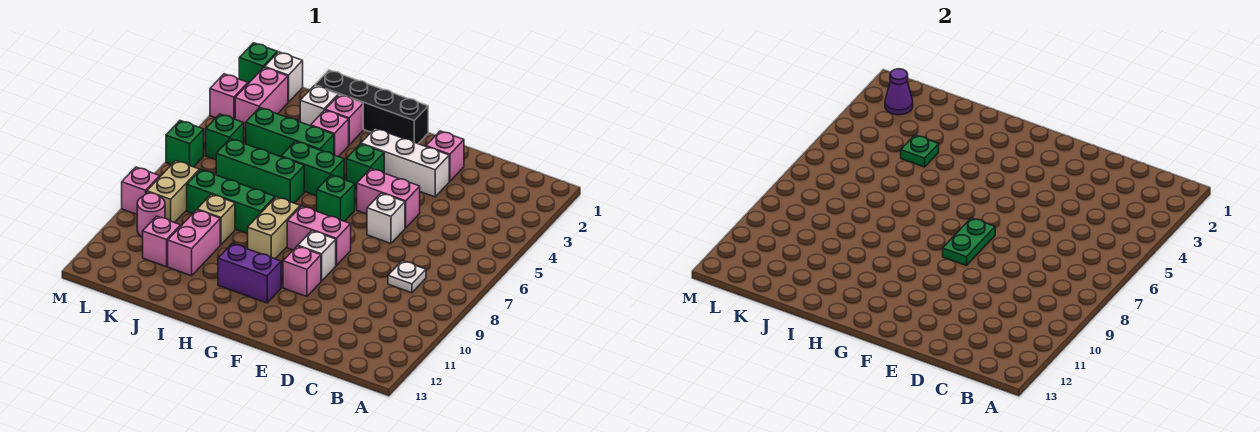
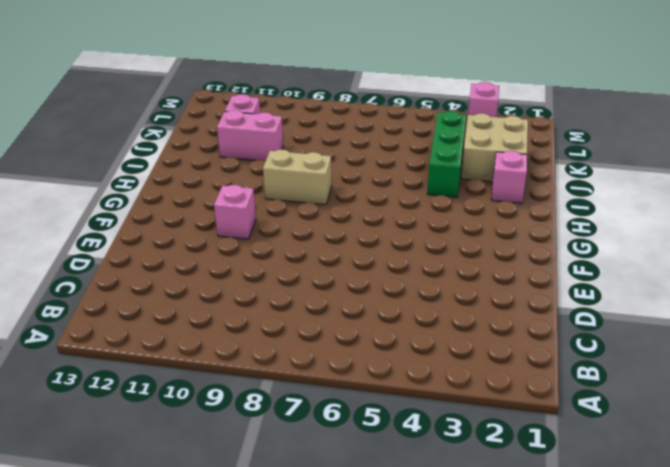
tan brick J2:K3 level 1 -> white brick J2 level 1
none -> white plate C8 level 1
none -> pink brick E2 level 1
none -> white brick E3:G3 level 1
none -> pink brick E5:F5 level 1

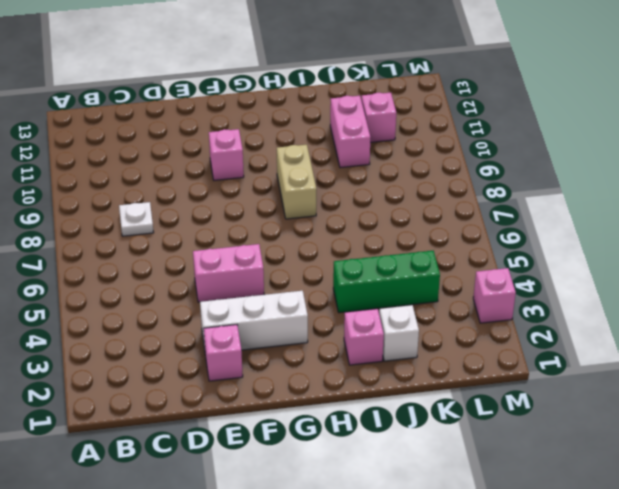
none -> white brick E6 level 1
none -> pink brick F8:G8 level 1
none -> white brick F9 level 1
none -> black brick G1:J1 level 1

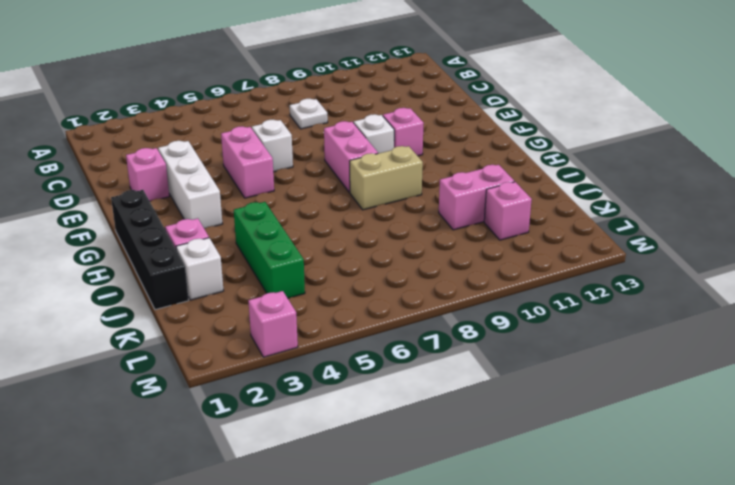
none -> green brick G4 level 1
none -> green brick G6 level 1
none -> purple brick G11:H11 level 1
none -> green brick H5:I5 level 1

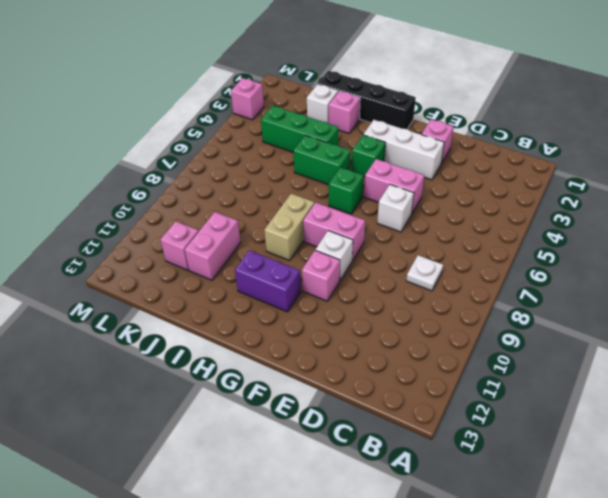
none -> pink brick I3 level 1
none -> green brick I6:K6 level 1
none -> green brick I8:K8 level 1
none -> tan brick J9 level 1

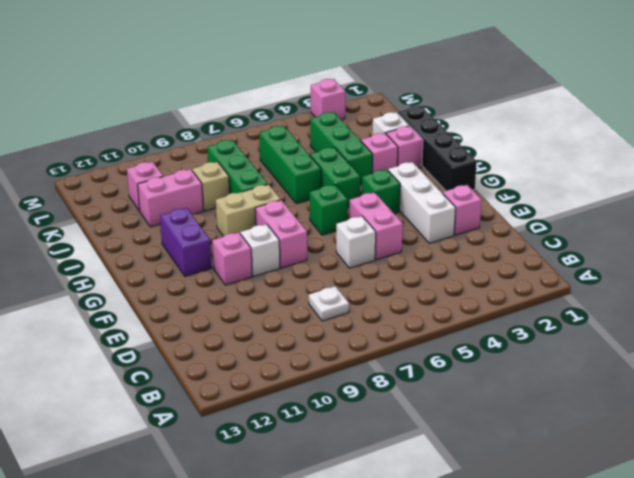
none -> white brick L1 level 1
none -> pink brick L2:L3 level 1
none -> green brick L5 level 1
none -> tan brick L8:L9 level 1

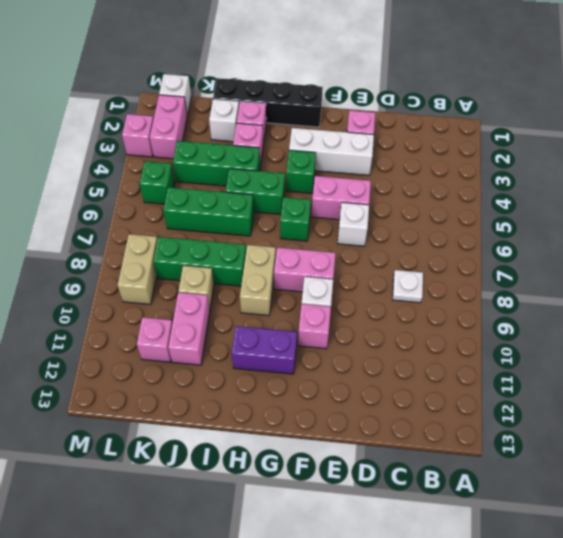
none -> pink round brick L10 level 1
none -> green brick M1 level 1
none -> green brick M6 level 1
none -> pink brick M9 level 1

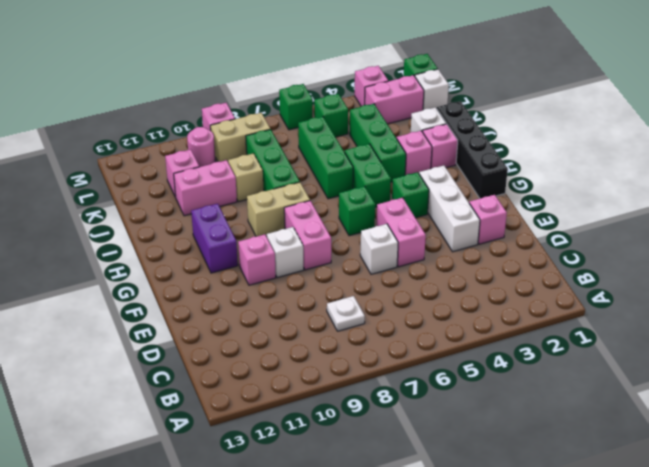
none -> green plate F7:F8 level 2
none -> green plate J4 level 2
none -> purple cone L2 level 2

